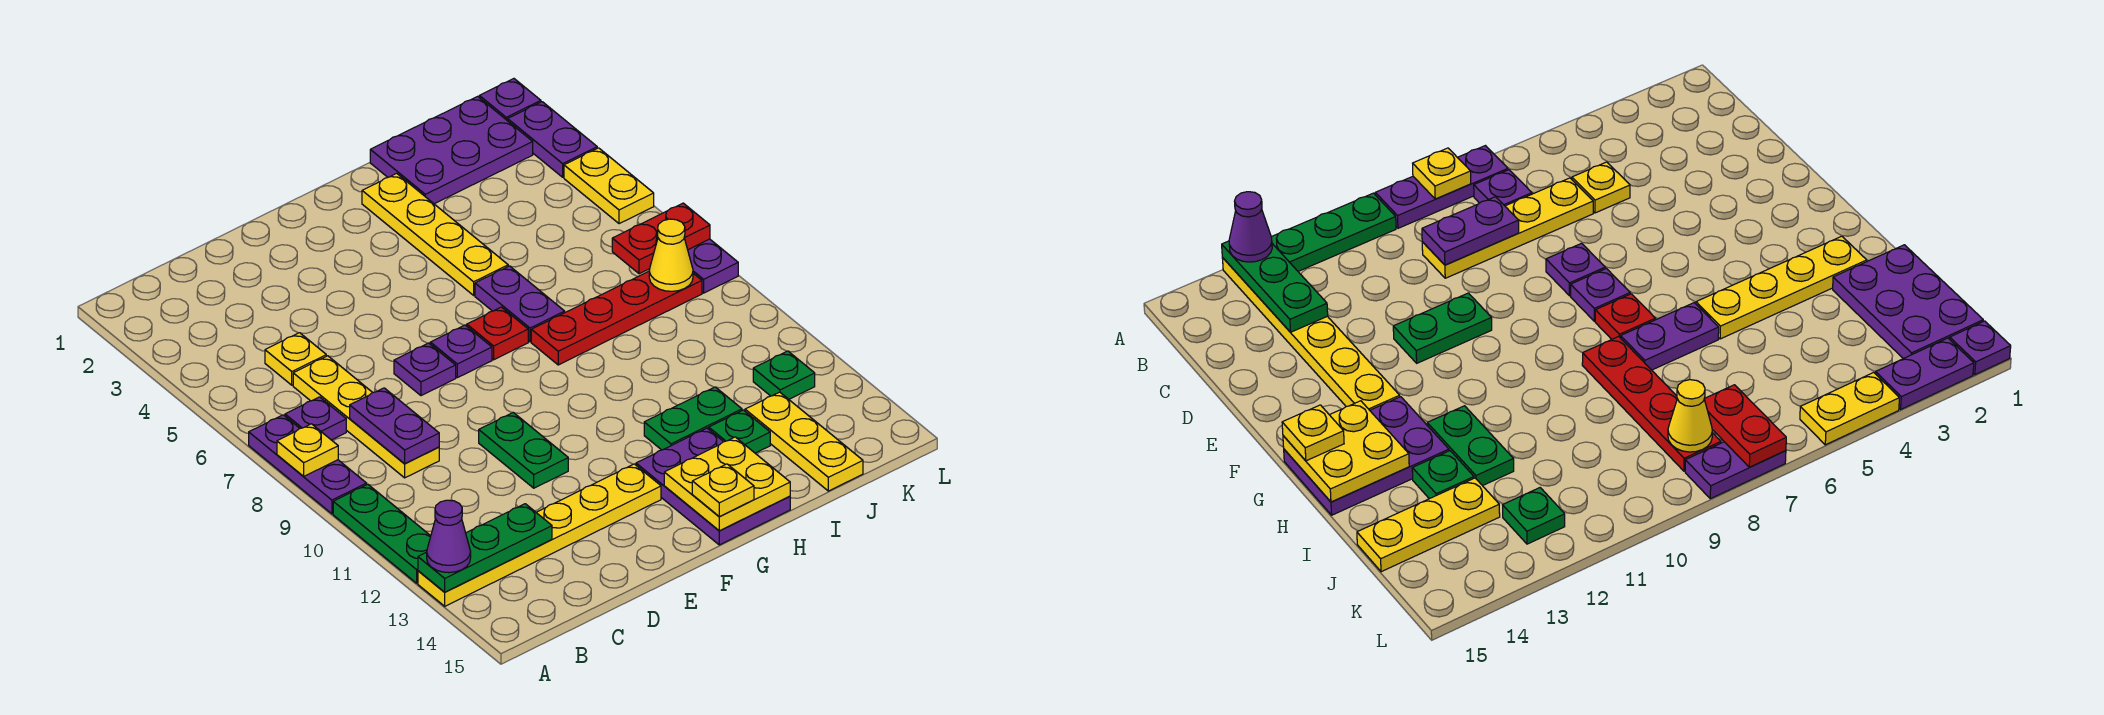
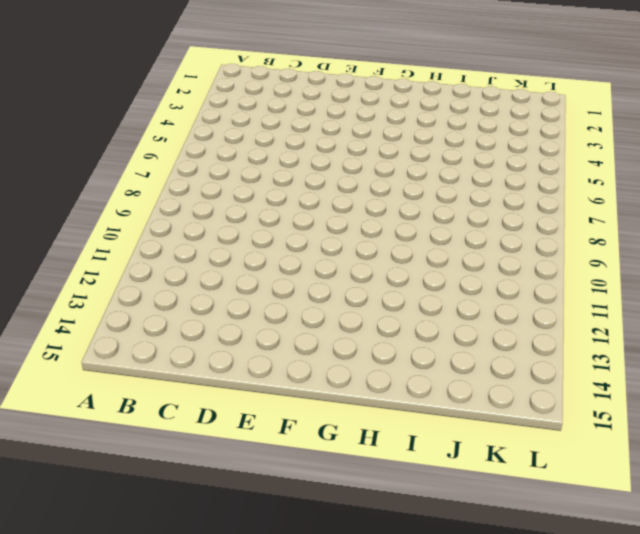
none -> purple plate A7:A9 level 1
none -> green plate A10:A12 level 1
none -> yellow plate A13:F13 level 1
none -> purple plate B7 level 1

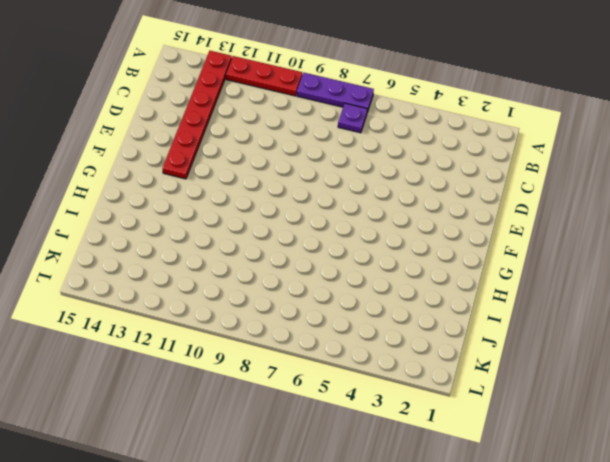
red plate A10:A12 level 1 -> green plate A10:A12 level 1
red plate A13:F13 level 1 -> yellow plate A13:F13 level 1
none -> yellow plate C5 level 1
none -> yellow plate C6:C9 level 1
none -> purple plate E7 level 1
none -> green plate E10:E11 level 1

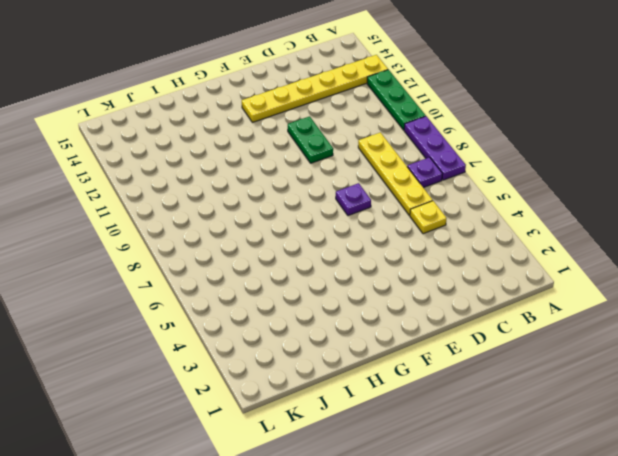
none -> purple plate F7 level 1
none -> red plate G7 level 1
none -> purple plate G13:H15 level 1
none -> yellow plate H2:H5 level 1

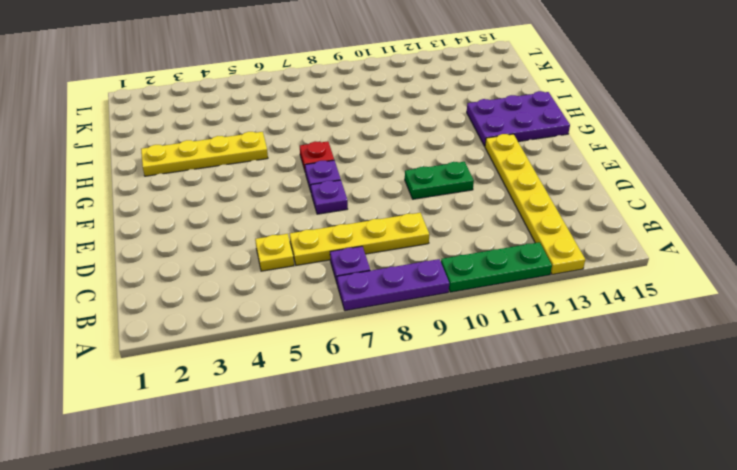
none -> purple plate H6:H7 level 1
none -> red plate H8:K8 level 1
none -> green plate H12:I12 level 1
none -> purple plate I1:K2 level 1

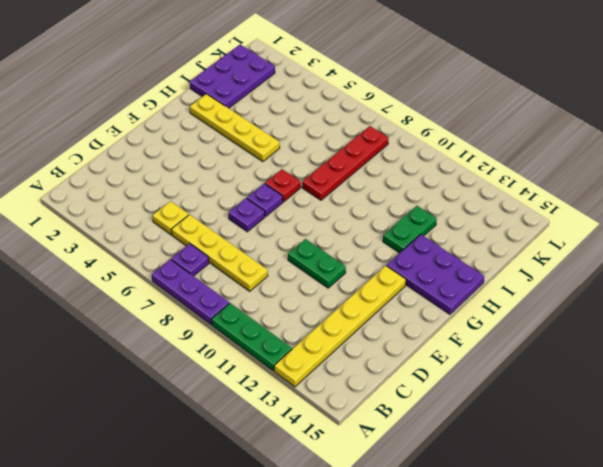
none -> purple plate H6:H7 level 1
none -> green plate I13 level 1
none -> yellow plate J13:J15 level 1
none -> green plate K12 level 1

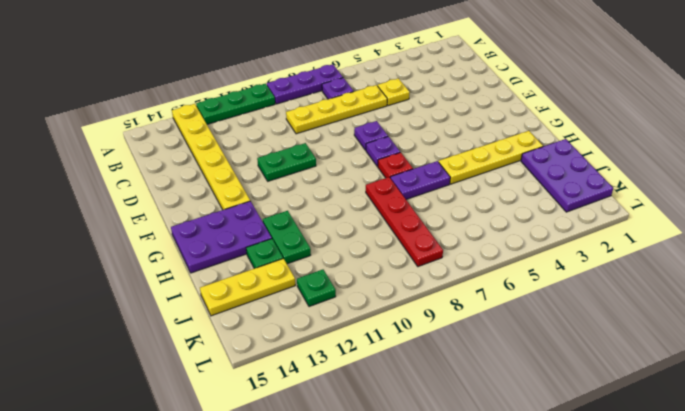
none -> purple plate L1 level 1
none -> purple plate L2:L3 level 1
none -> yellow plate L4:L5 level 1
none -> purple plate L7:L8 level 1

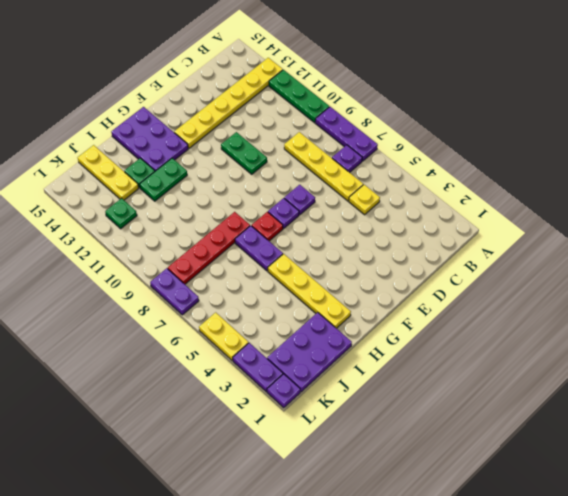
none -> yellow plate A8 level 2
none -> green plate A13:C13 level 2
none -> purple plate C8:C9 level 2
none -> yellow plate G14:H15 level 2

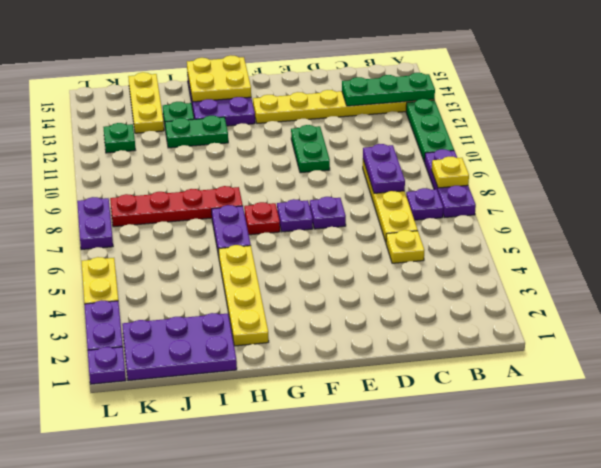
none -> red plate K7:L7 level 2
none -> yellow cone K8 level 2
none -> purple cone A13 level 3
none -> yellow plate G15 level 3

